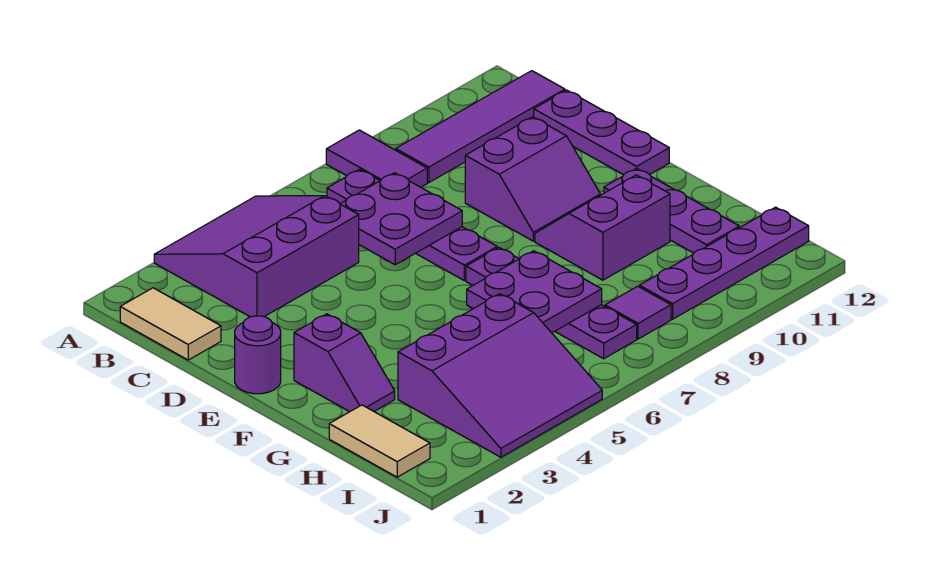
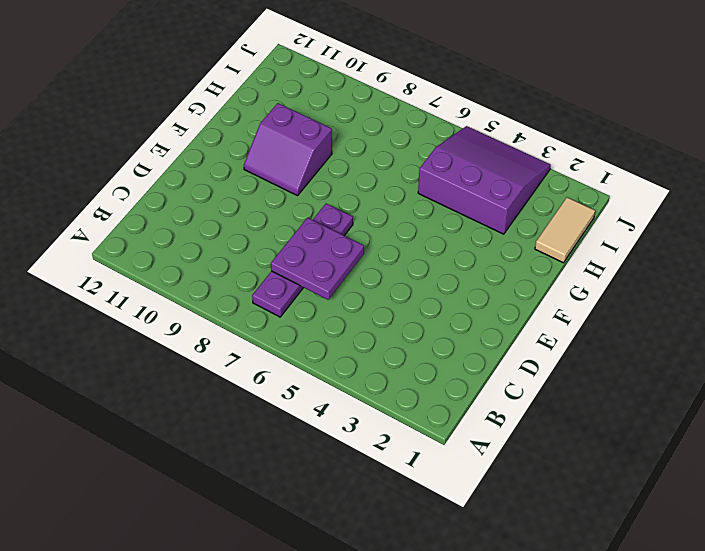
none -> purple slope A3:C5 level 1 top C
none -> purple tile A8:B8 level 1
none -> tan tile B1:C1 level 1

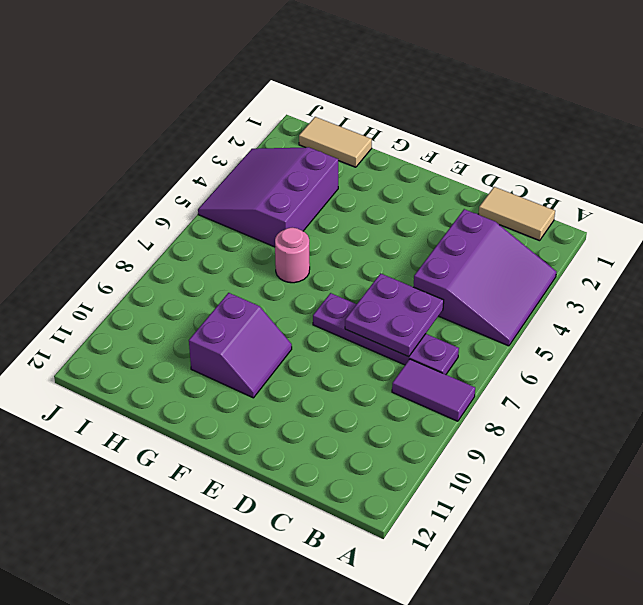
pink round brick G6 level 1 -> none
none -> purple tile B9:B12 level 1
none -> purple plate C12:E12 level 1
none -> purple slope D9:E10 level 1 top D

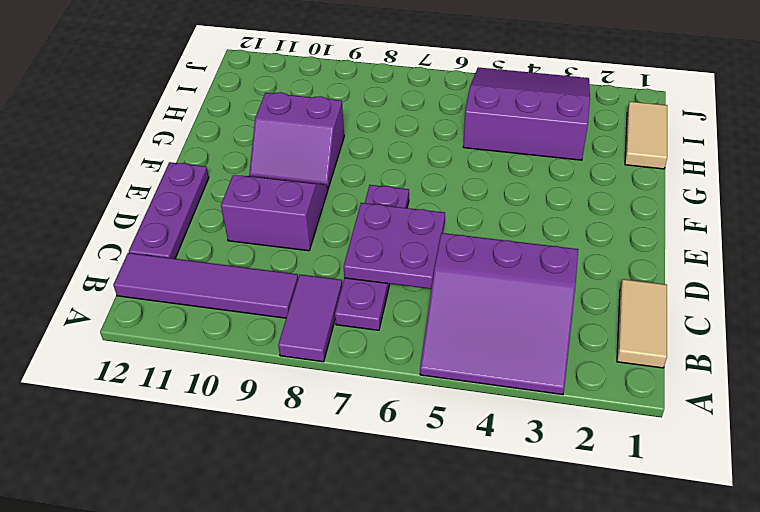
none -> purple round brick E1 level 1
none -> purple slope F2:G2 level 1 top F
none -> purple plate F7:I7 level 1

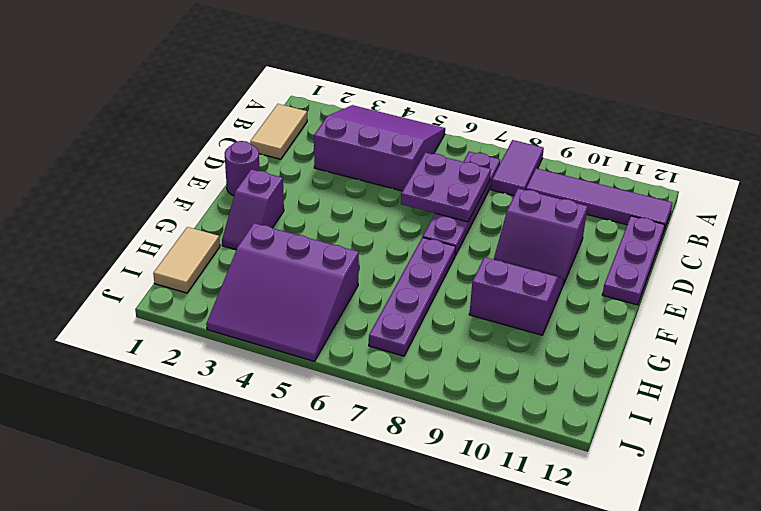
none -> purple plate F11:H11 level 1
none -> purple tile I8 level 1
none -> purple plate I9:I12 level 1

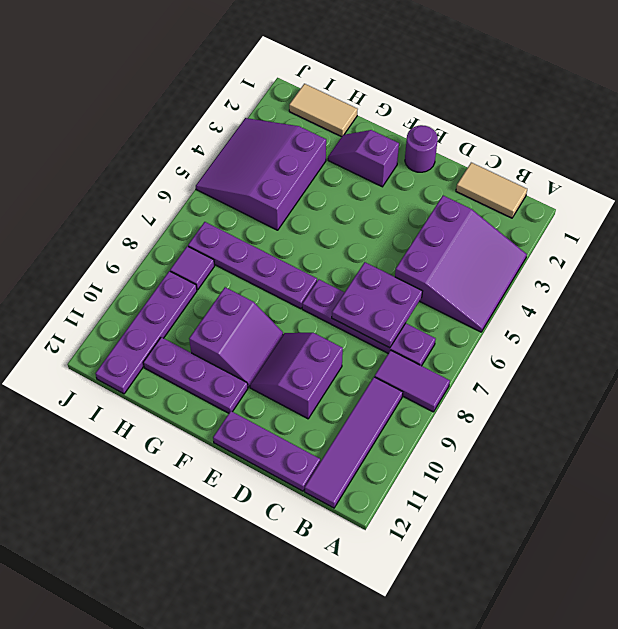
none -> purple plate G6:H7 level 2

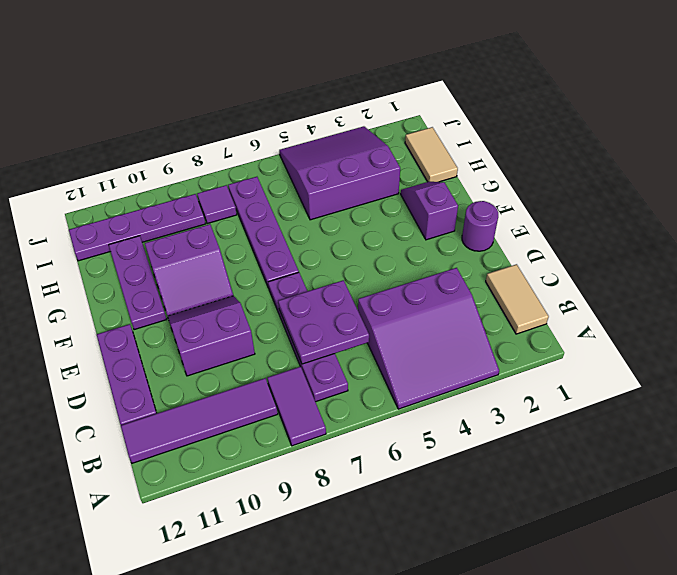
none -> purple plate G6:H7 level 2

